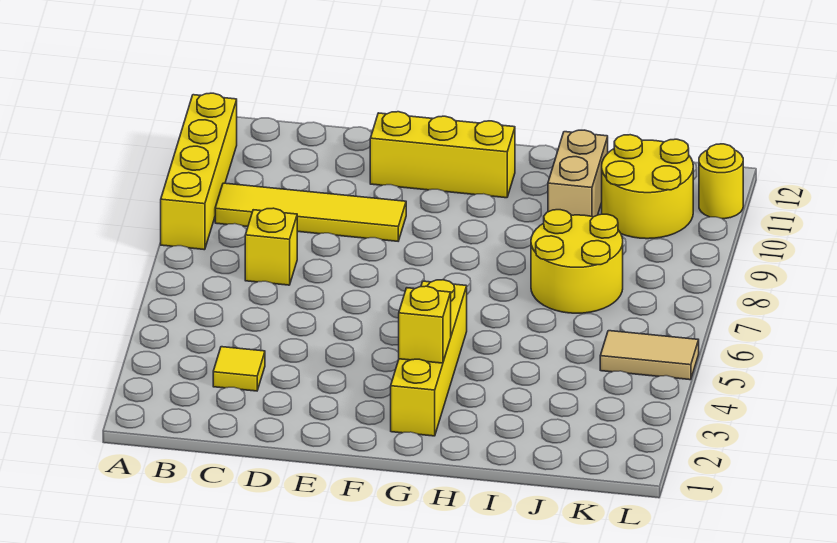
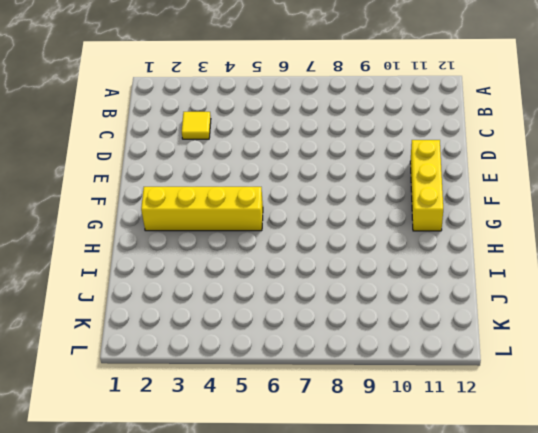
none -> yellow brick A8:A11 level 1
none -> yellow tile B9:E9 level 1
none -> yellow brick C7 level 1

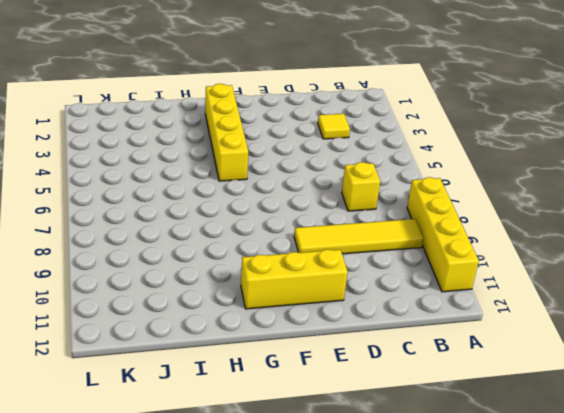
none -> yellow round brick I7:J8 level 1
none -> tan brick I10:I11 level 1
none -> yellow round brick J10:K11 level 1

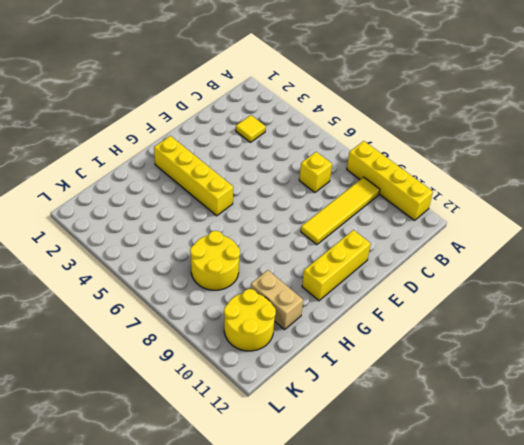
none -> tan tile K5:L5 level 1
none -> yellow round brick L11 level 1
none -> yellow brick G3 level 2

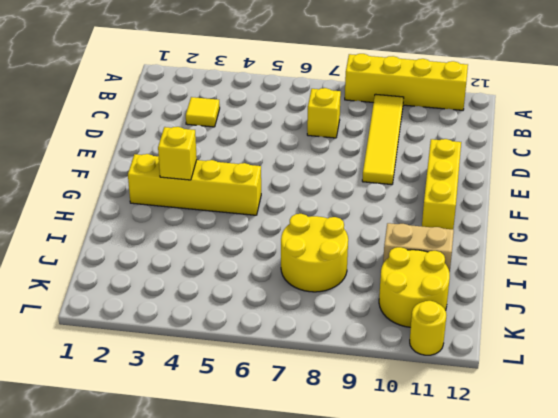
none -> tan tile K5:L5 level 1

